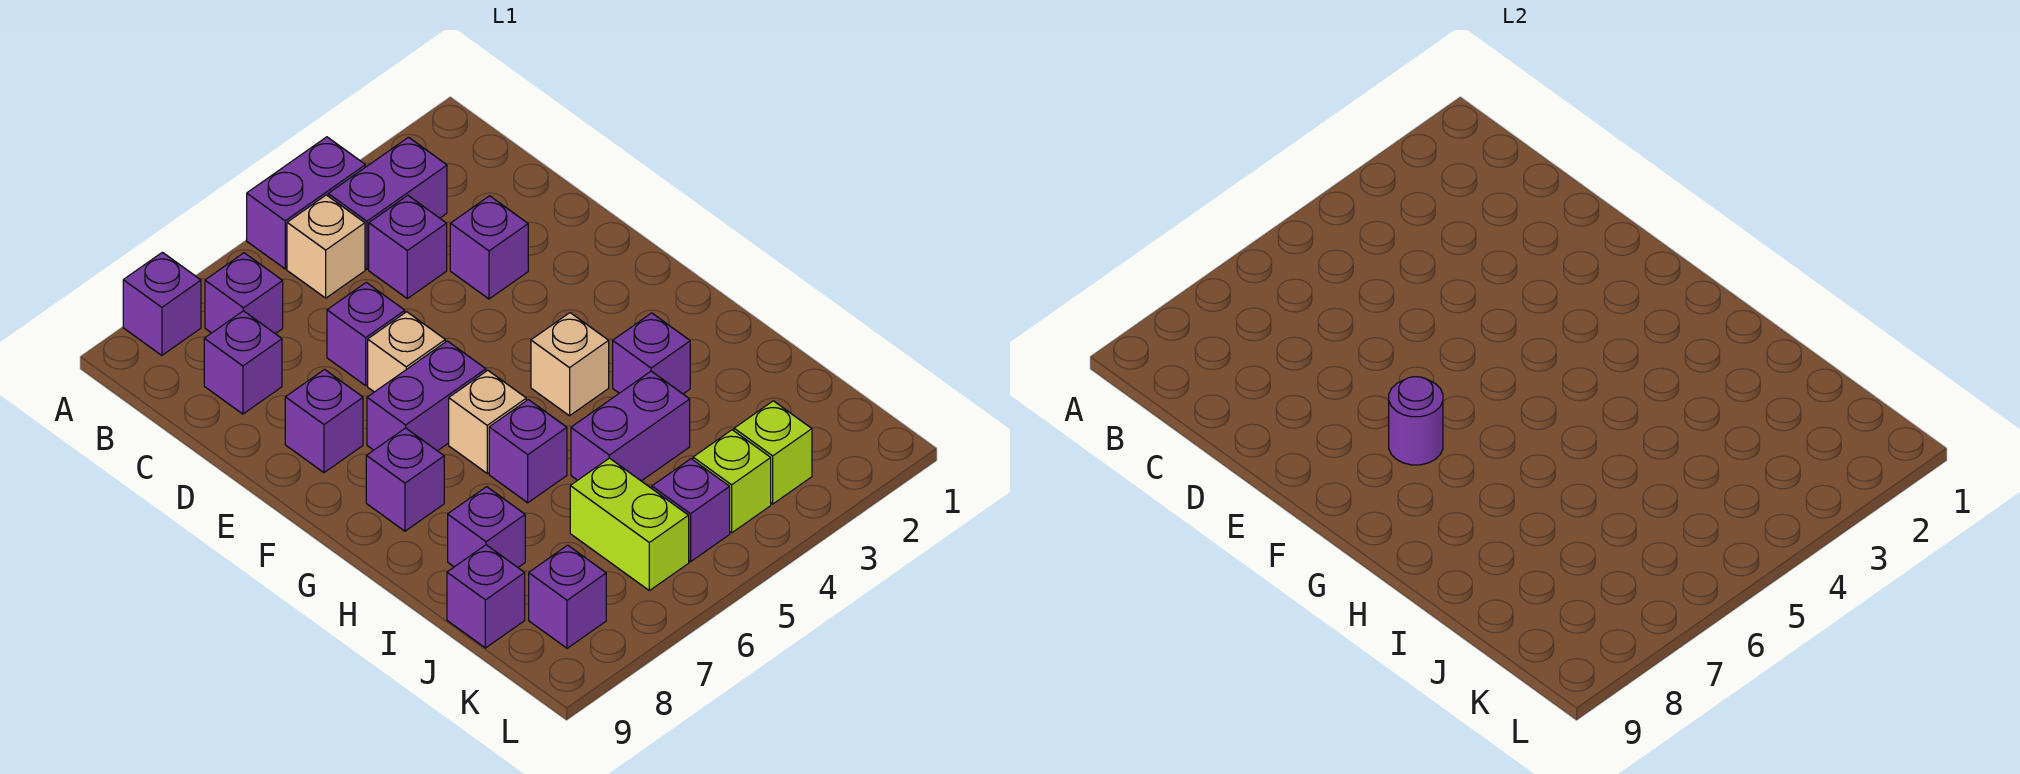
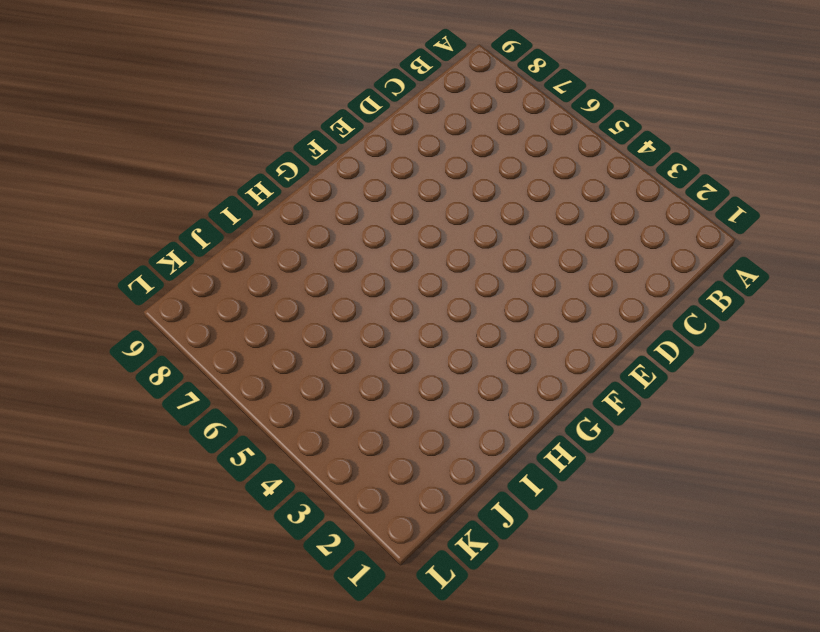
none -> purple brick A4:A5 level 1
none -> purple brick A8 level 1
none -> purple brick B3:B4 level 1

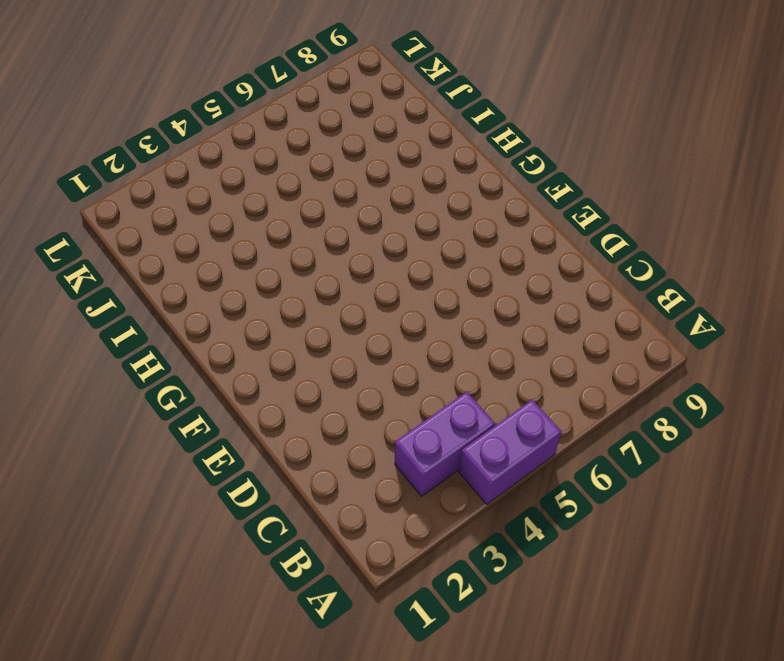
none -> purple brick A8 level 1
none -> tan brick B5 level 1
none -> purple brick B7 level 1

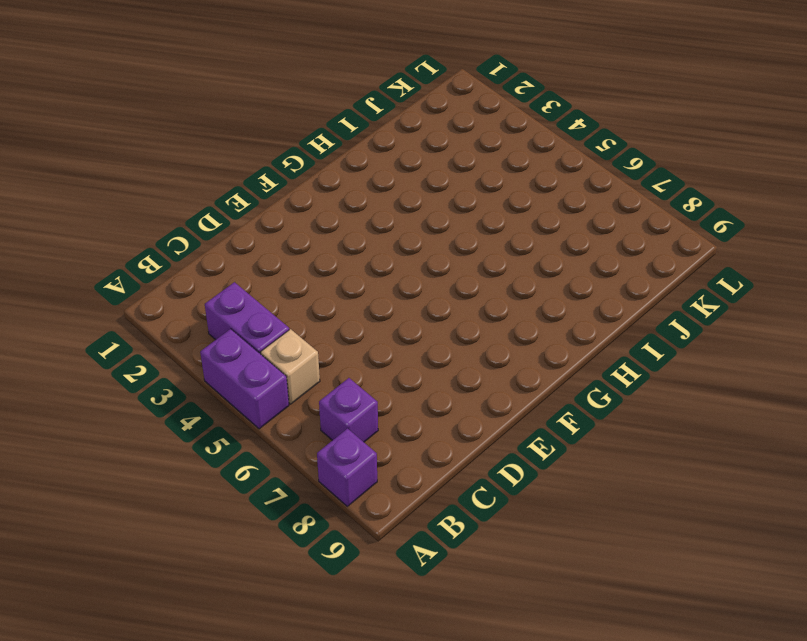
none -> purple brick C4 level 1
none -> purple brick C8 level 1
none -> purple brick D3 level 1

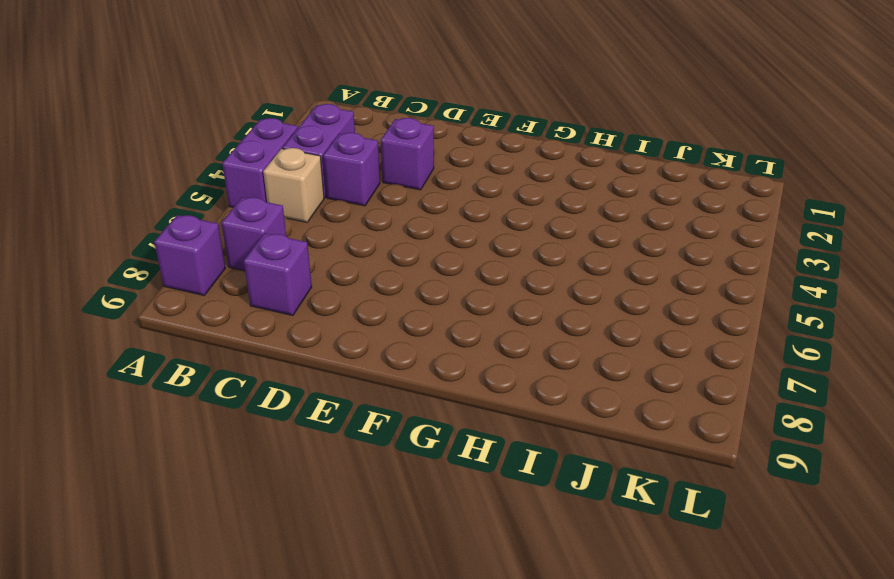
none -> purple brick D6 level 1
none -> tan brick E6 level 1
none -> purple brick E8 level 1

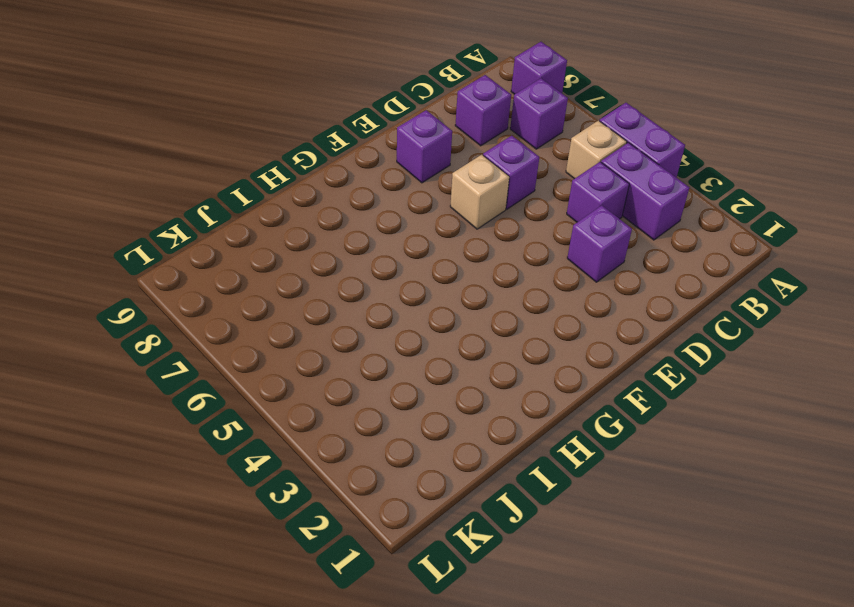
none -> purple brick F6:F7 level 1
none -> tan brick G4 level 1
none -> tan brick G6 level 1

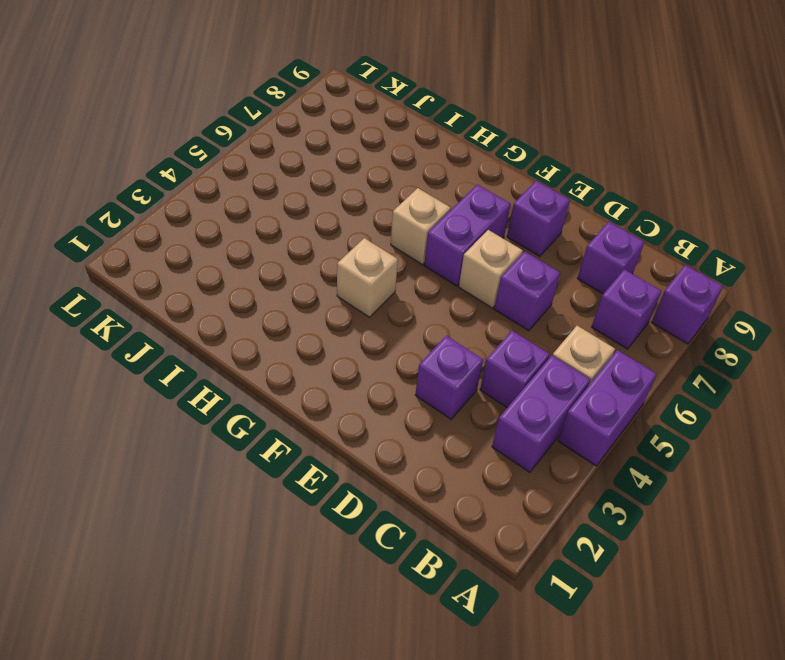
none -> purple brick G8 level 1
none -> purple brick H3 level 1
none -> purple brick H6 level 1

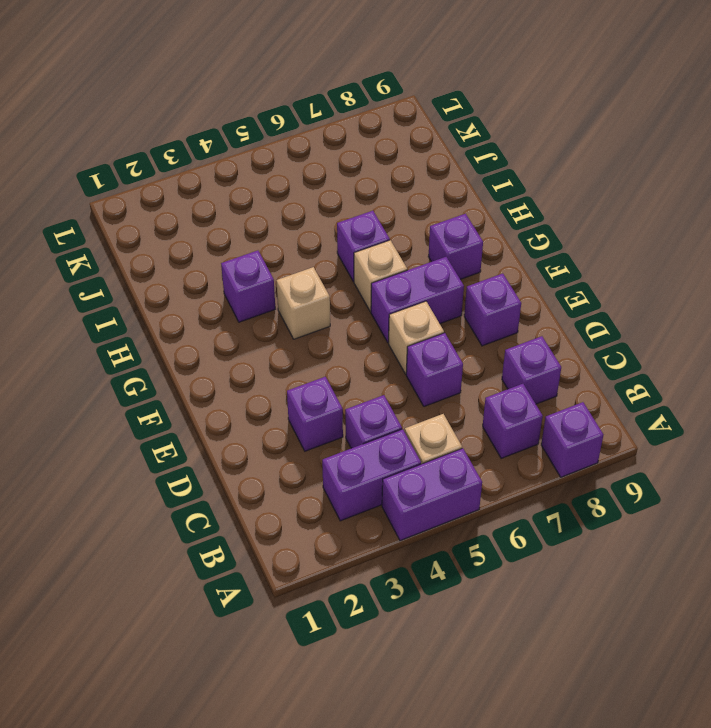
none -> purple brick I4:I5 level 1
none -> purple brick I8 level 1
none -> lime brick J6:K6 level 1

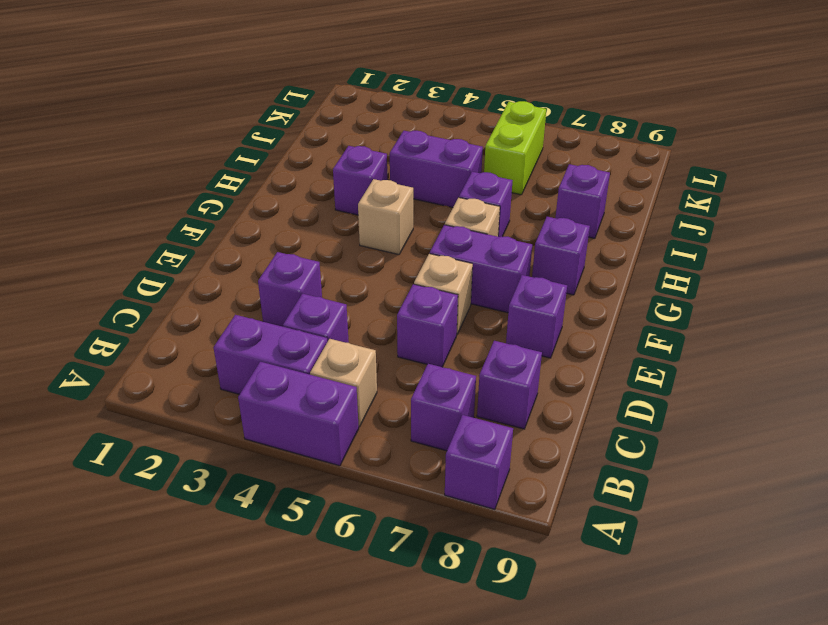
none -> purple brick J9 level 1
none -> lime brick K3 level 1
none -> lime brick K4 level 1

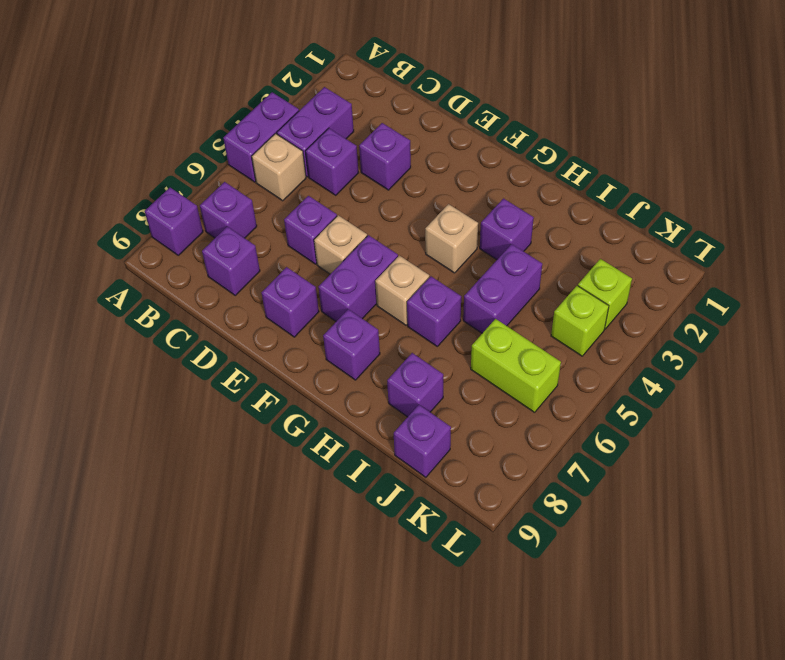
none -> purple brick K5 level 1
none -> purple brick K8 level 1
none -> purple round brick F7 level 2

